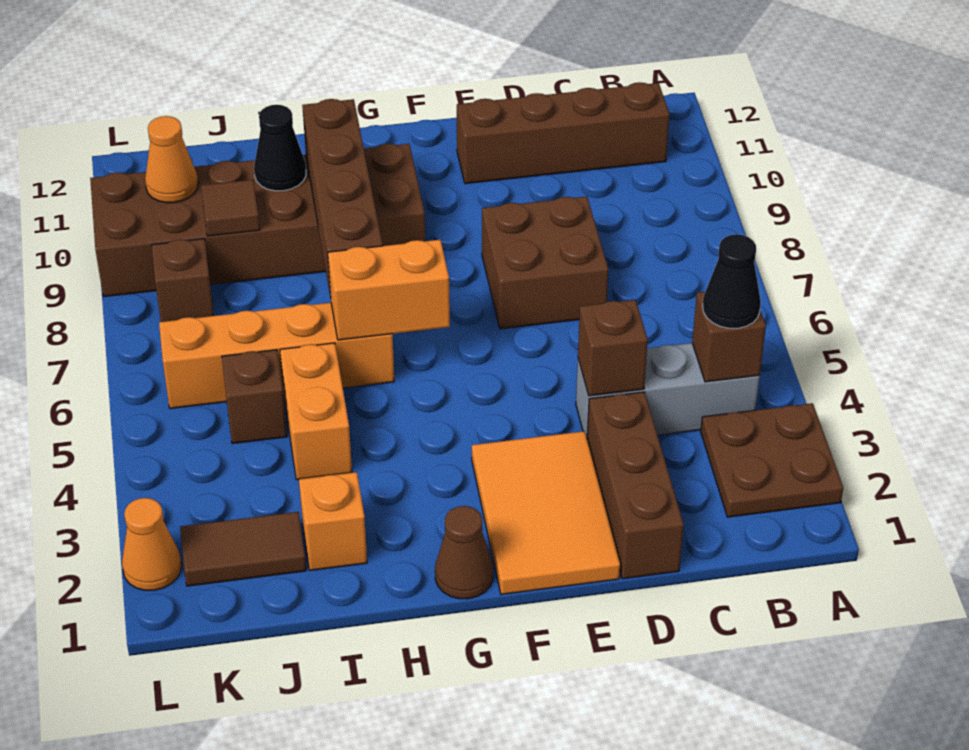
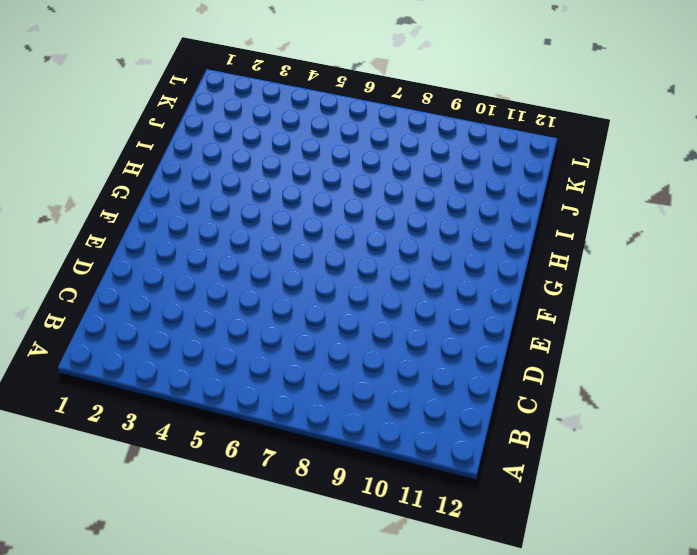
none -> brown plate A2:B3 level 1
none -> grey brick B4:D4 level 1
none -> brown brick B11:E11 level 1

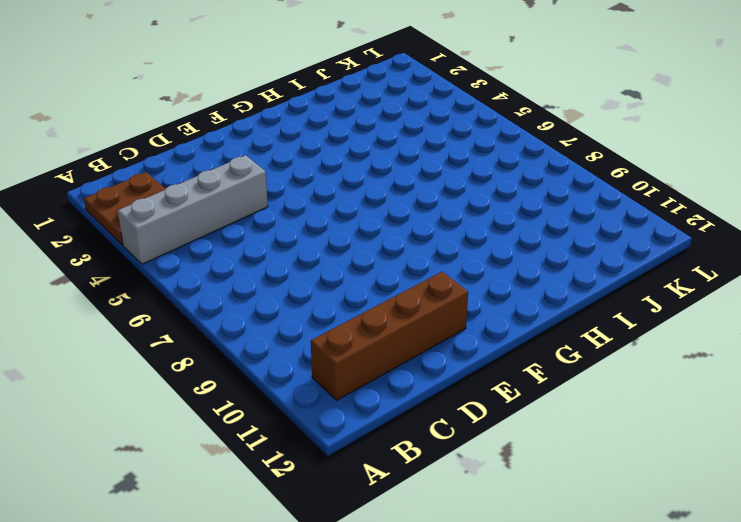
grey brick A4:D4 level 1 -> grey brick B4:D4 level 1
none -> brown brick D1:D3 level 1
none -> brown brick D7:E8 level 1
none -> orange tile E1:F3 level 1

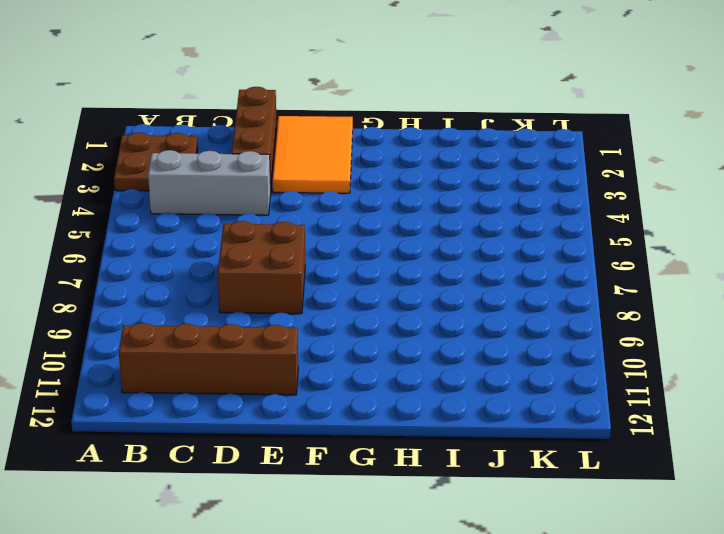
none -> brown cone G1 level 1
none -> brown brick G9:L10 level 1
none -> orange brick H6:K6 level 1

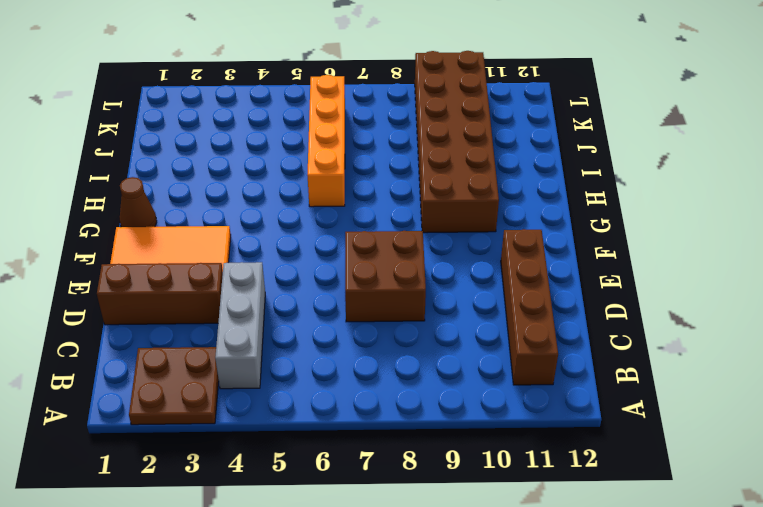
none -> orange brick I2 level 1
none -> orange brick I4:I5 level 1
none -> brown tile J2:K2 level 1

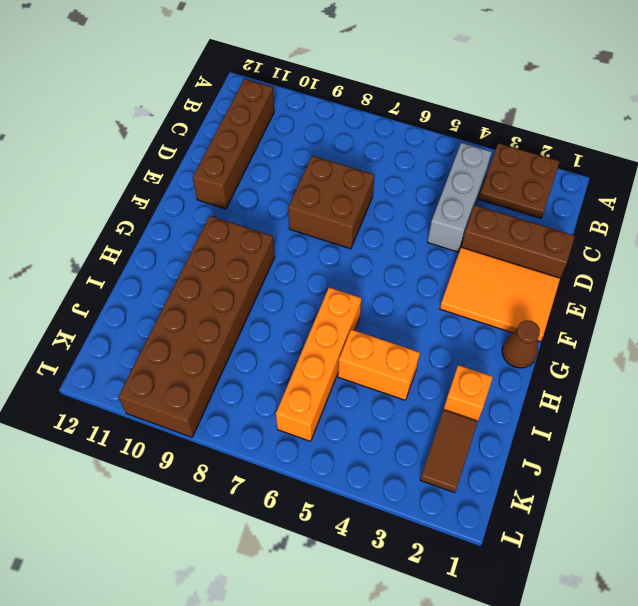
none -> brown brick J5 level 1
none -> brown brick K8 level 1
none -> orange cone L2 level 1

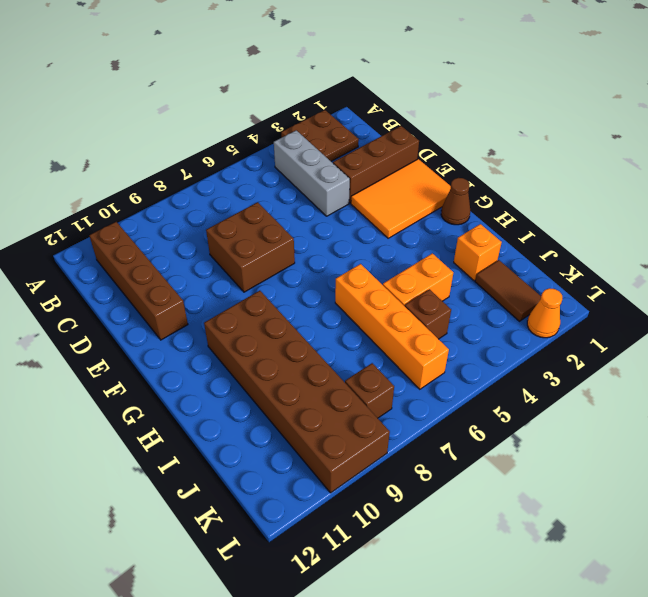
none -> brown brick B4 level 2
none -> brown brick D4 level 2
none -> orange brick G6:H6 level 2

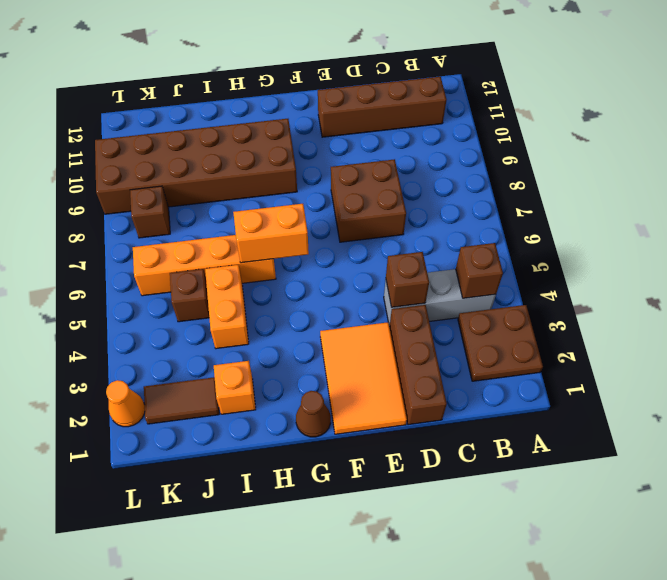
none -> brown brick H7:H10 level 2
none -> black cone I10 level 2
none -> brown tile J9 level 2

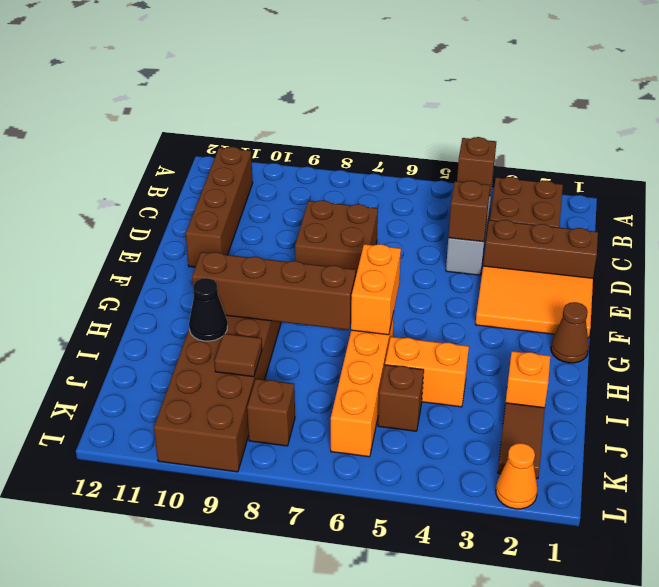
none -> orange cone K10 level 2
none -> black cone B4 level 3

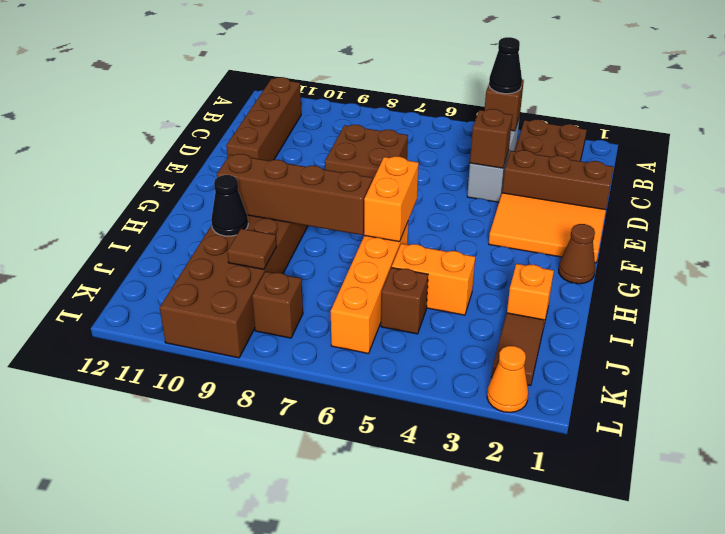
none -> orange cone K10 level 2

